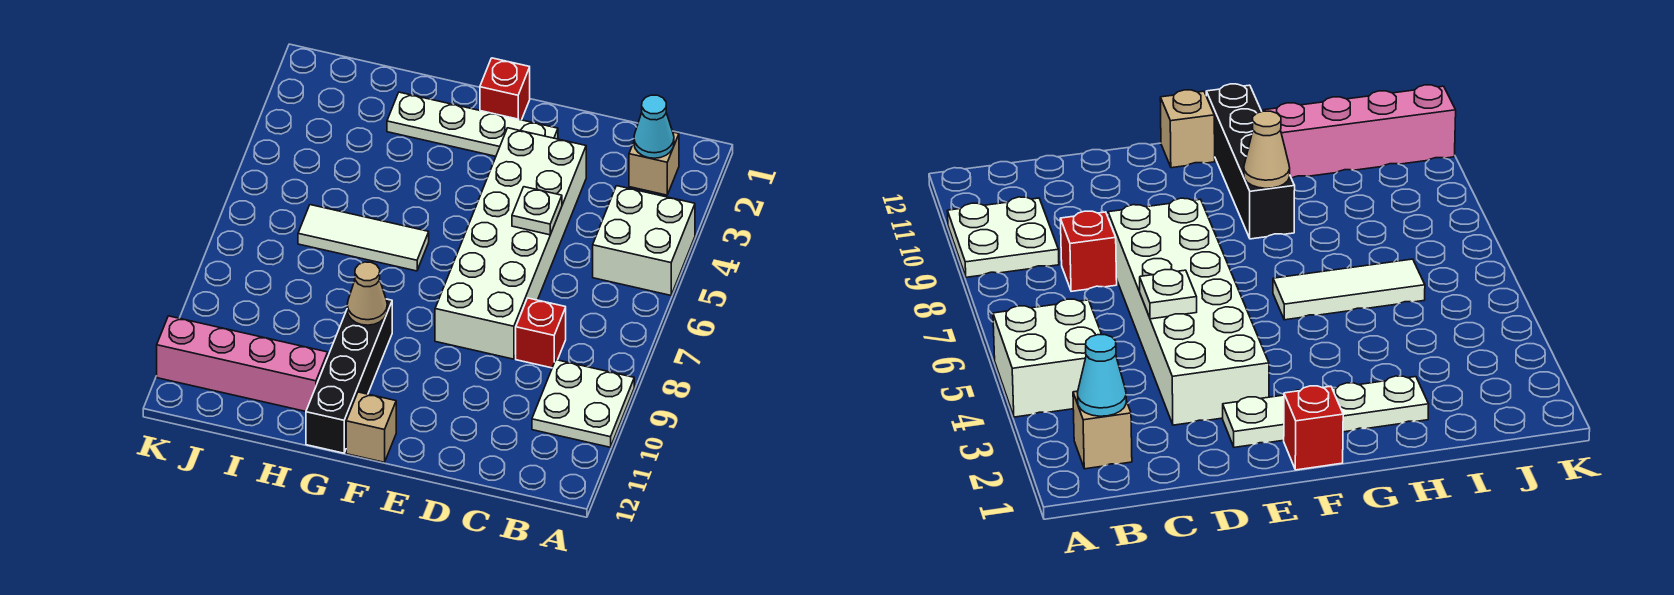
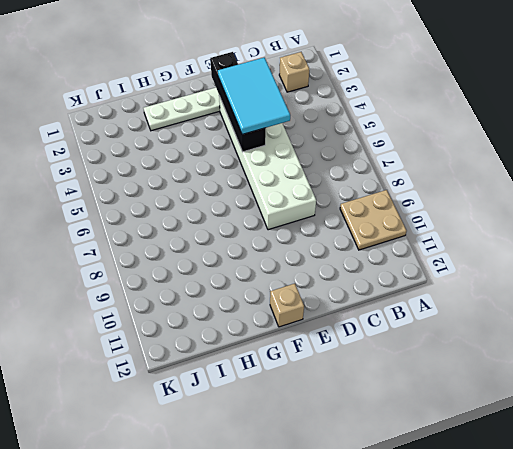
tan plate A9:B10 level 1 -> white plate A9:B10 level 1
cyan tile D3:E5 level 3 -> none
black brick E2:E5 level 2 -> black brick G9:G12 level 1
none -> white brick A4:B5 level 1
none -> red brick C8 level 1
none -> red brick F1 level 1

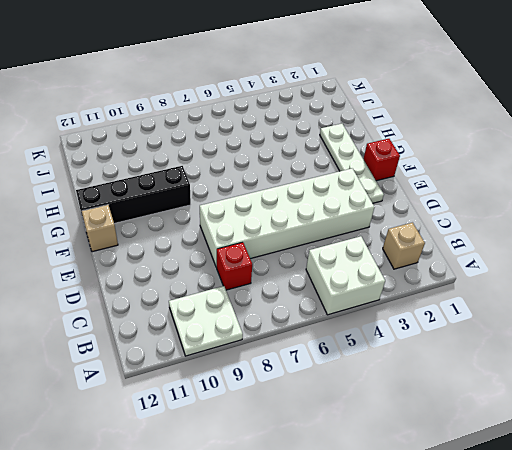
none -> white tile G6:I6 level 1
none -> pink brick H11:K11 level 1
none -> cyan cone B2 level 2

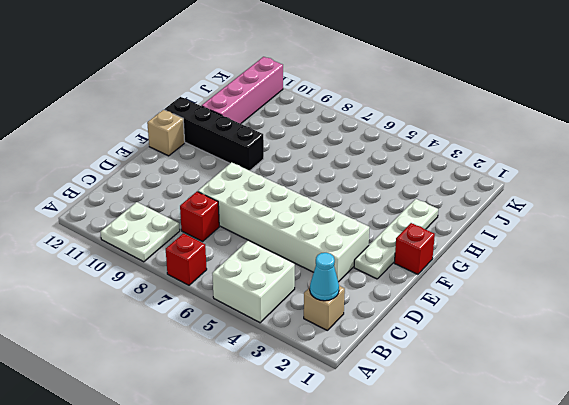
red brick A7 level 1 -> none
none -> white tile G6:I6 level 1
none -> white plate D5 level 2
none -> tan cone G9 level 2

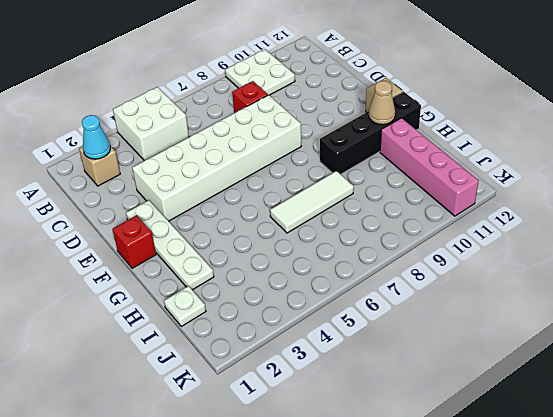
tan cone G11 level 2 -> tan cone G9 level 2
white tile H6:H8 level 1 -> white tile G6:I6 level 1
white plate I1 level 1 -> white plate D5 level 2

